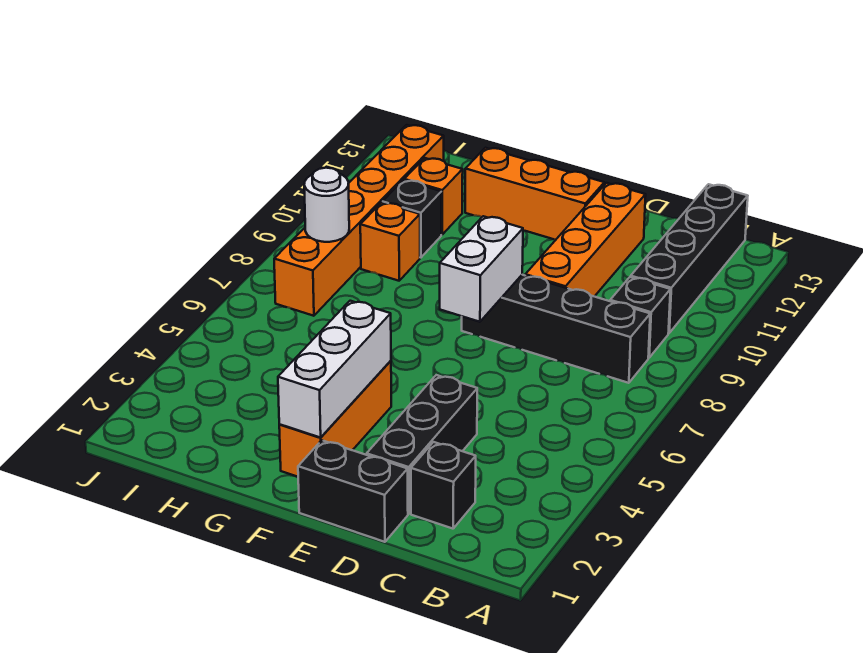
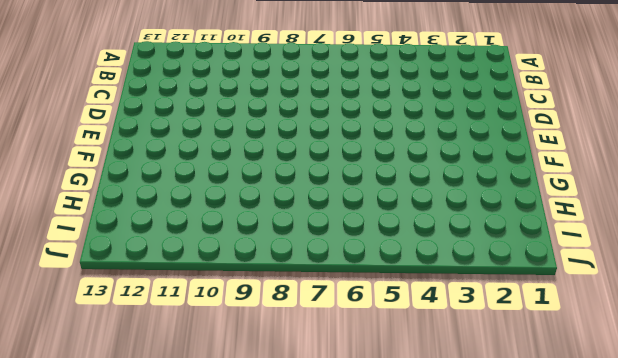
none -> black brick B8:E8 level 1
none -> black brick B9 level 1
none -> black brick B10:B13 level 1

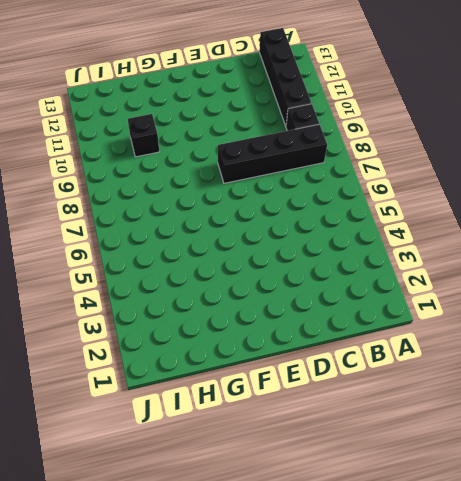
none -> black brick C2 level 1
none -> black brick D1:E1 level 1
none -> black brick D2:D4 level 1

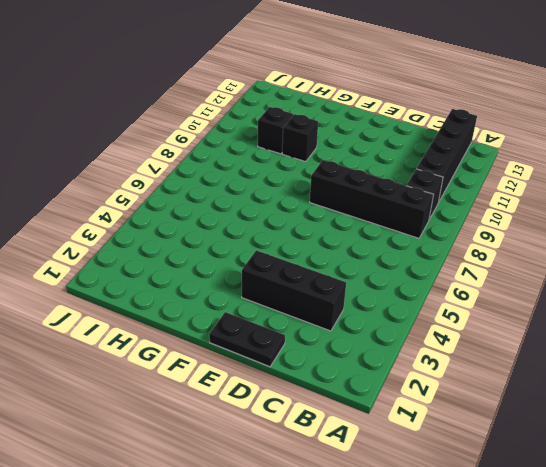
black brick C3:E3 level 1 -> black brick D2:D4 level 1
black plate D1:E1 level 1 -> black brick D1:E1 level 1
black brick G10 level 1 -> black brick C2 level 1
none -> orange brick D9:D12 level 1
none -> orange brick E12:G12 level 1
none -> orange brick F2:F4 level 1

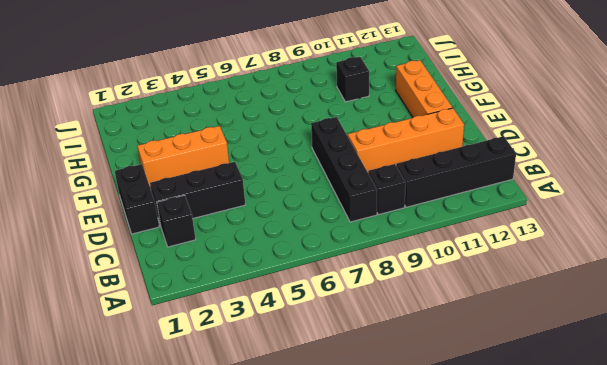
none -> orange brick H9 level 1
none -> orange brick H11 level 1
none -> orange brick I7:I12 level 1

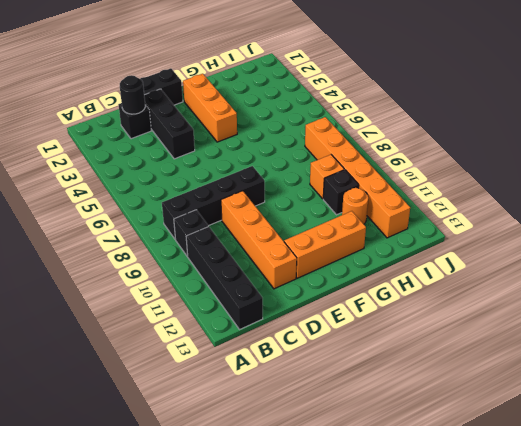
black round brick C2 level 2 -> none
orange round brick H11 level 1 -> orange brick H11 level 1
none -> white brick E7:E8 level 2
none -> white brick F2:F4 level 2
none -> white round brick I8 level 2

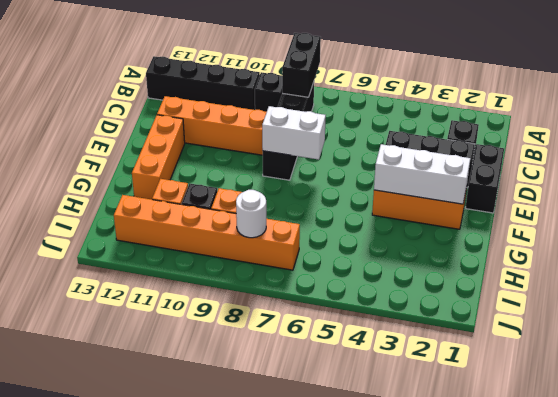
black brick A8:B8 level 2 -> none

